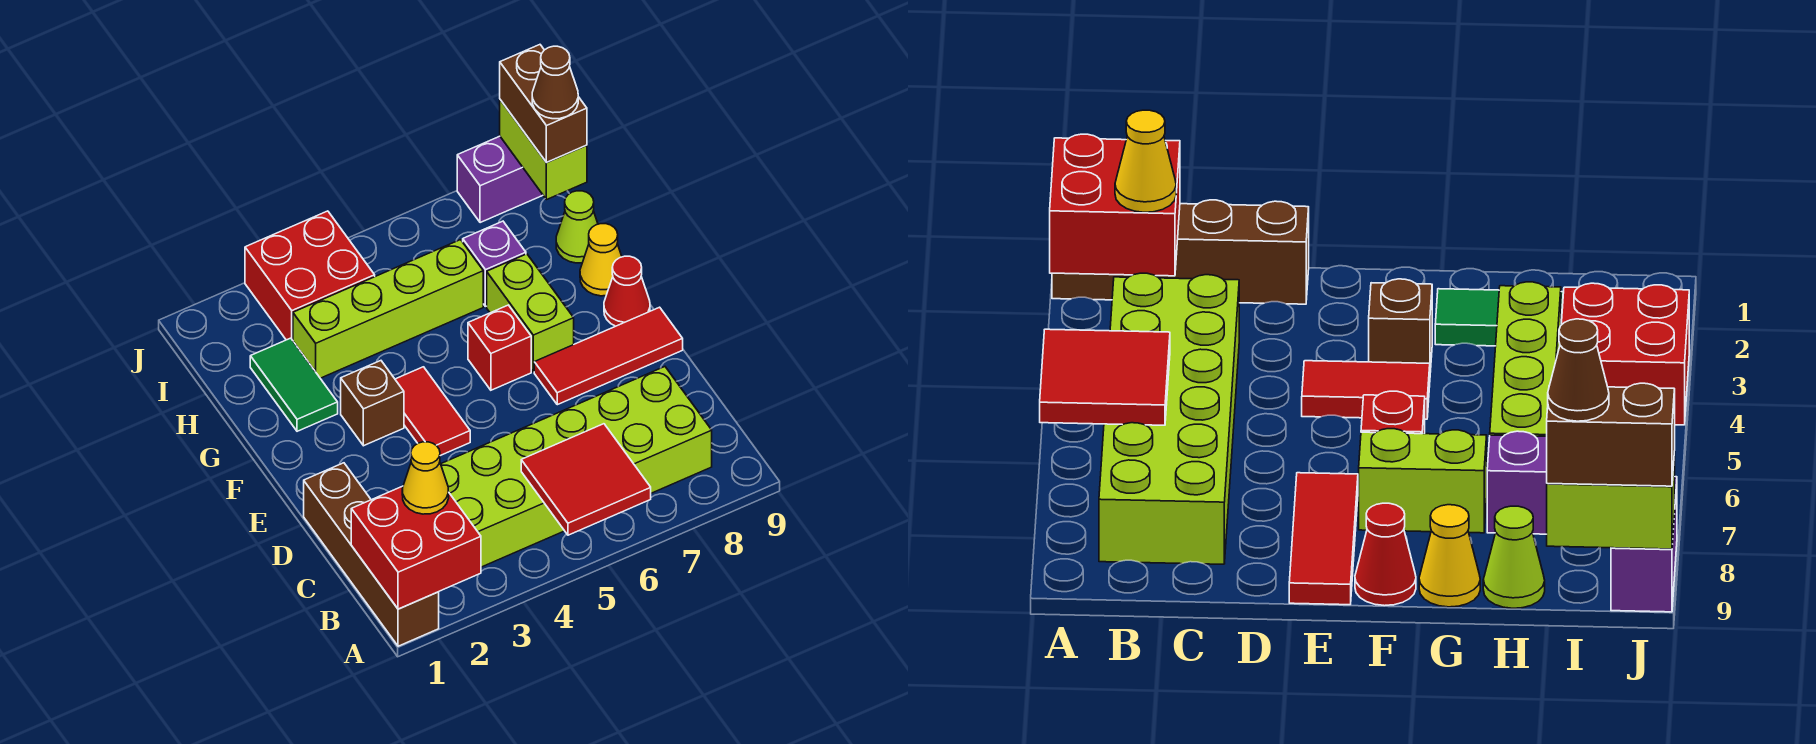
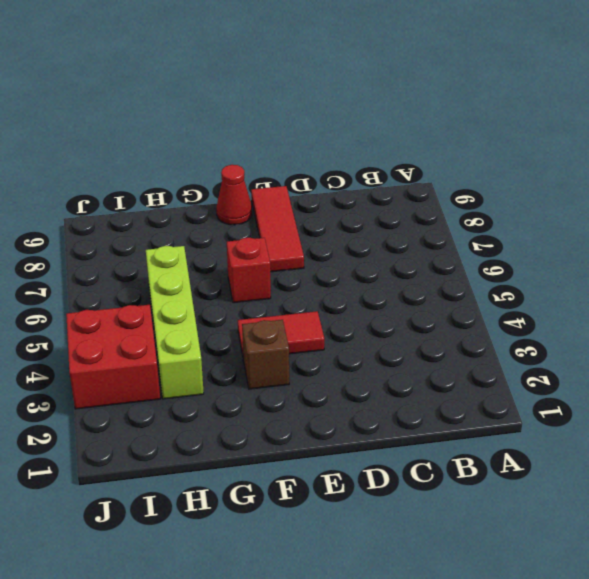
none -> brown brick A1:D1 level 1
none -> lime brick B3:C8 level 1
none -> lime brick F7:G7 level 1

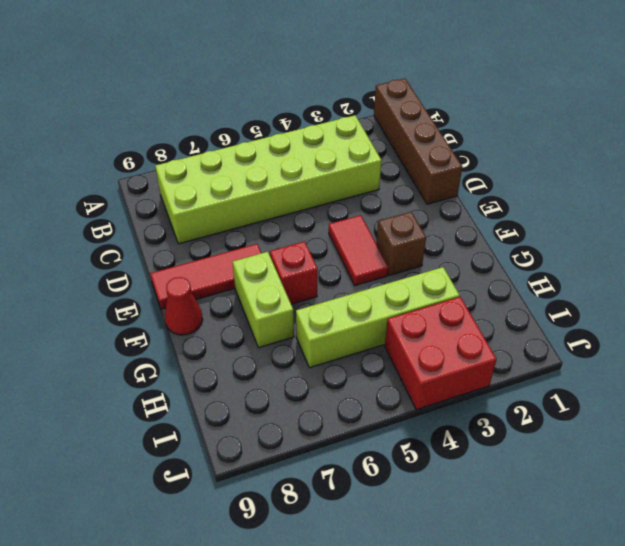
none -> green tile G2:H2 level 1
none -> yellow cone G9 level 1
none -> purple brick H7 level 1

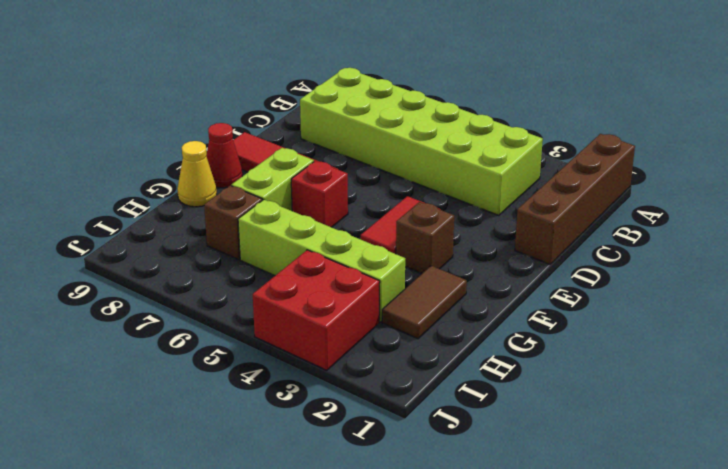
brown tile G2:H2 level 1 -> green tile G2:H2 level 1
brown brick H7 level 1 -> purple brick H7 level 1
none -> lime cone H9 level 1
none -> purple brick J8:J9 level 1
none -> red brick A1:B2 level 2

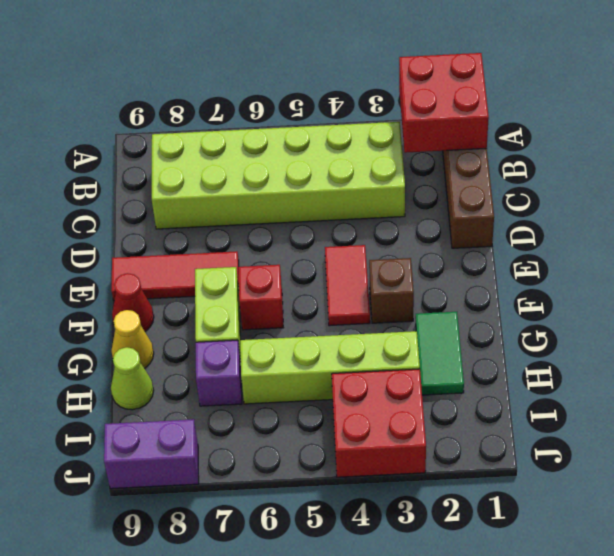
none -> red tile A5:B6 level 2
none -> lime brick I9:J9 level 2
none -> yellow cone B2 level 3

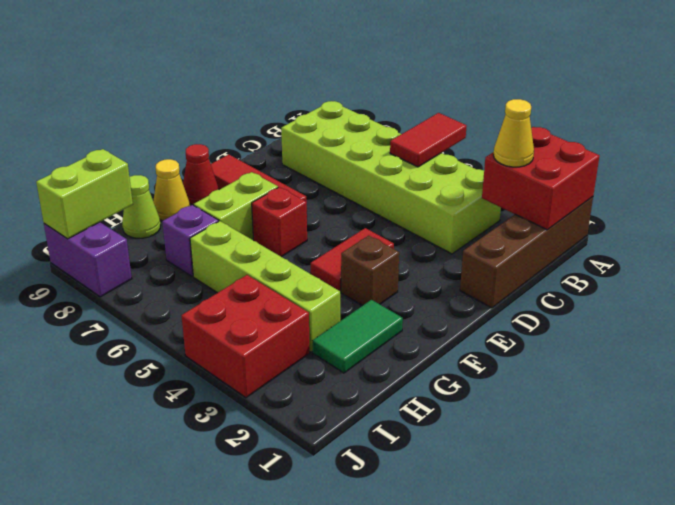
red tile A5:B5 level 2 -> red tile A5:B6 level 2
none -> brown brick I9:J9 level 3
none -> brown cone I9 level 4

